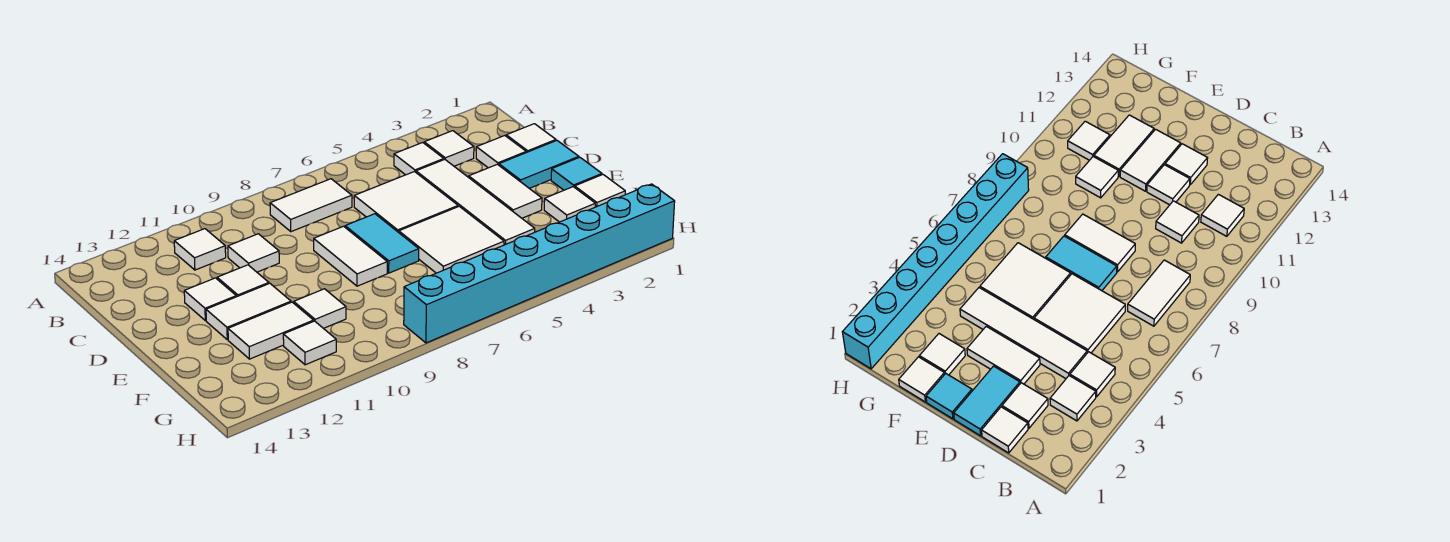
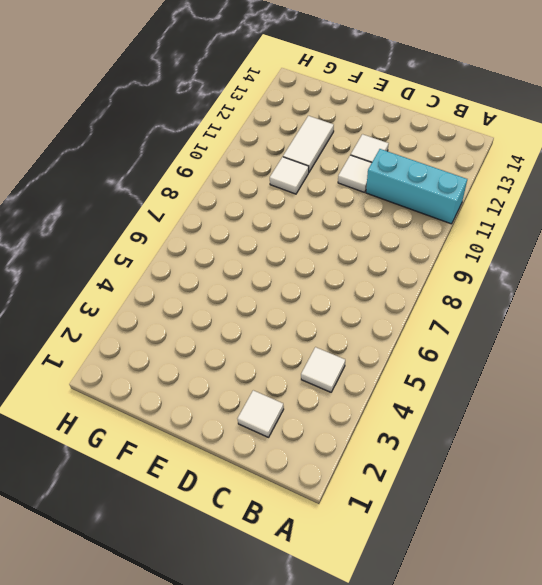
cyan brick A11:C11 level 1 -> white tile B11 level 1
none -> white tile B3 level 1
none -> white tile B7:B8 level 1
none -> white tile C1 level 1

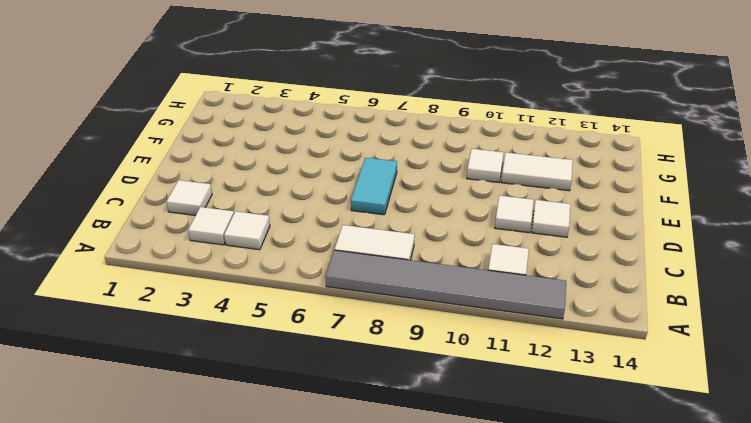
grey tile A7:A12 level 1 -> none
none -> white tile C1 level 1
none -> white tile C4:F4 level 1
none -> white tile C5:D6 level 1

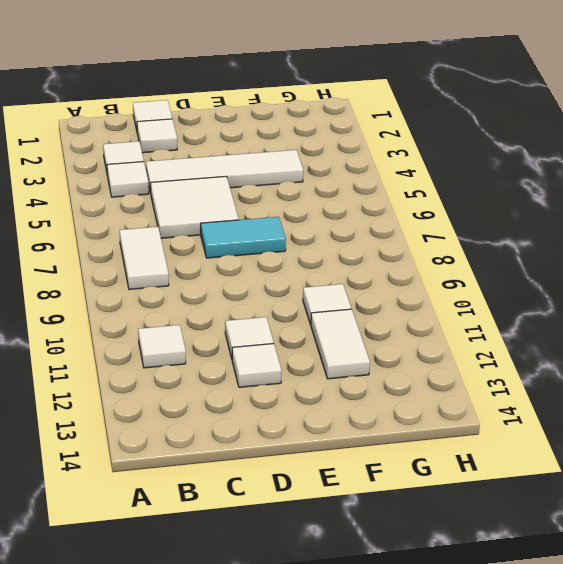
none -> white tile C10 level 1
none -> cyan tile D1:D2 level 1
none -> white tile D3:E3 level 1

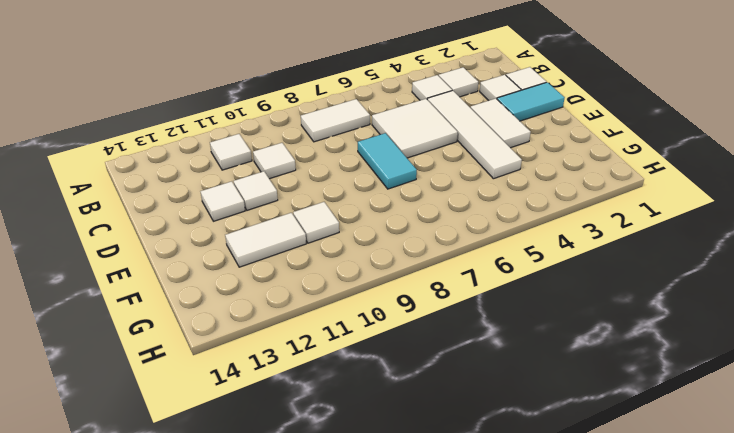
none -> white tile D8:E8 level 1
none -> cyan tile E1 level 1
none -> white tile E5:F6 level 1

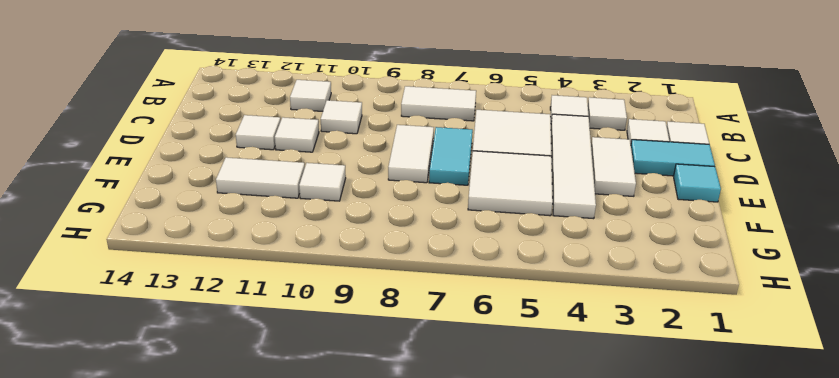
none -> white tile E11:E12 level 1
none -> white tile F1 level 1
none -> white tile F2 level 1

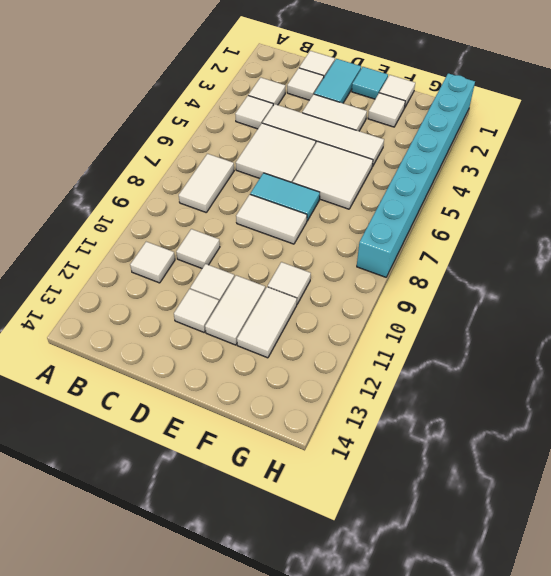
none -> white tile G11 level 1

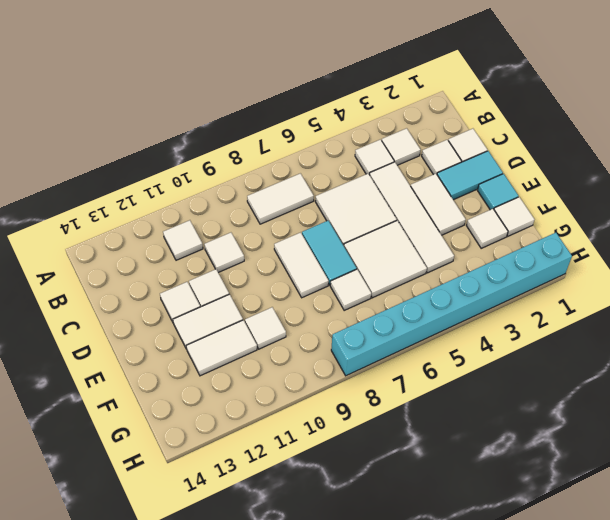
white tile F7 level 1 -> white tile G11 level 1

